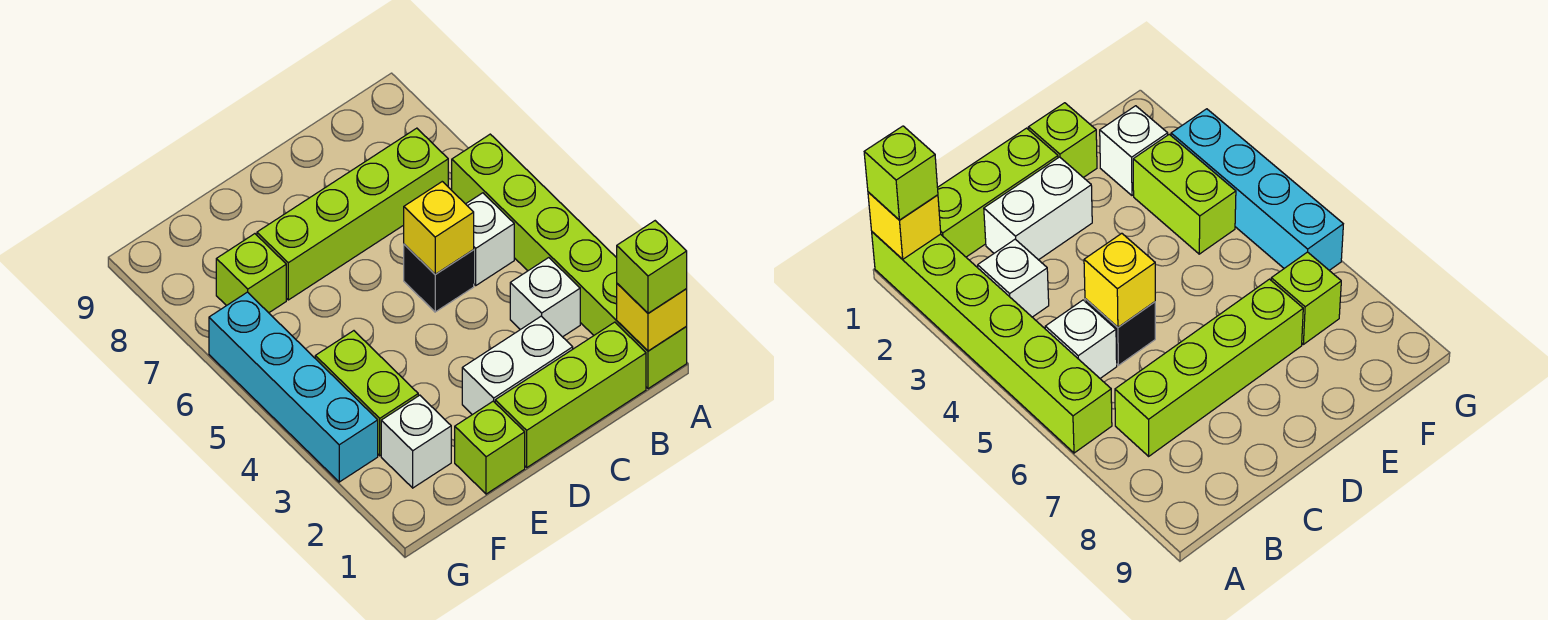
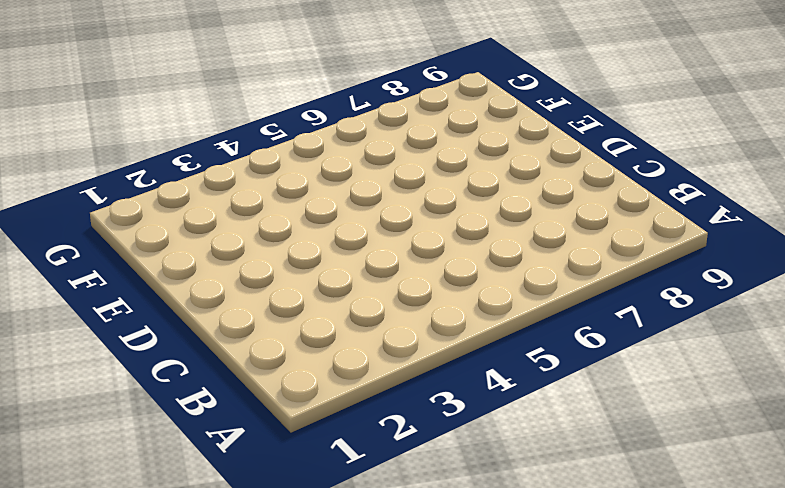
none -> lime brick A1:A6 level 1
none -> lime brick B1:D1 level 1
none -> white brick B3 level 1

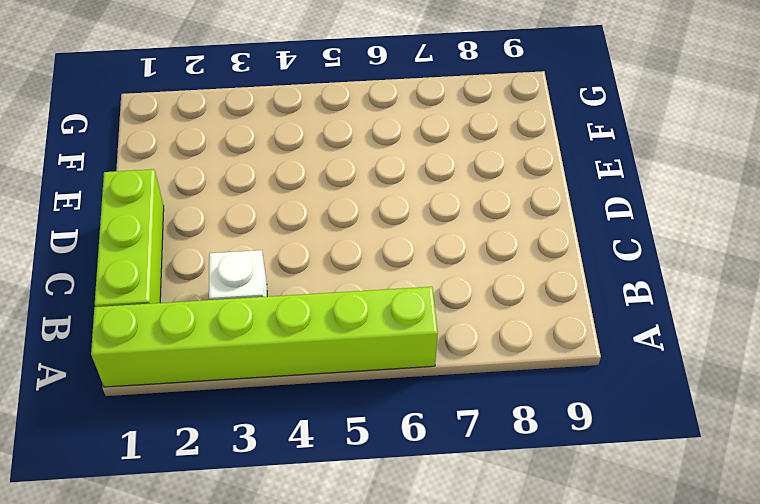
none -> white brick B5 level 1
none -> lime brick B7:E7 level 1
none -> white brick C2:D2 level 1

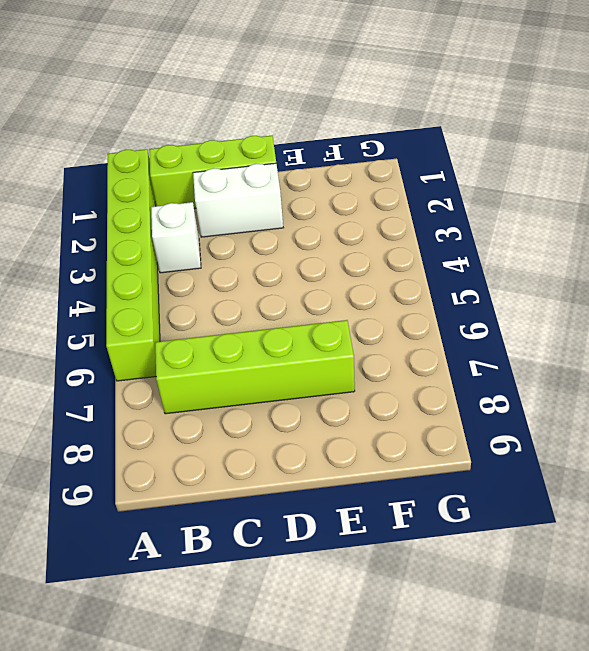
none -> white brick B5 level 1
none -> black brick C5 level 1
none -> lime brick E1 level 1

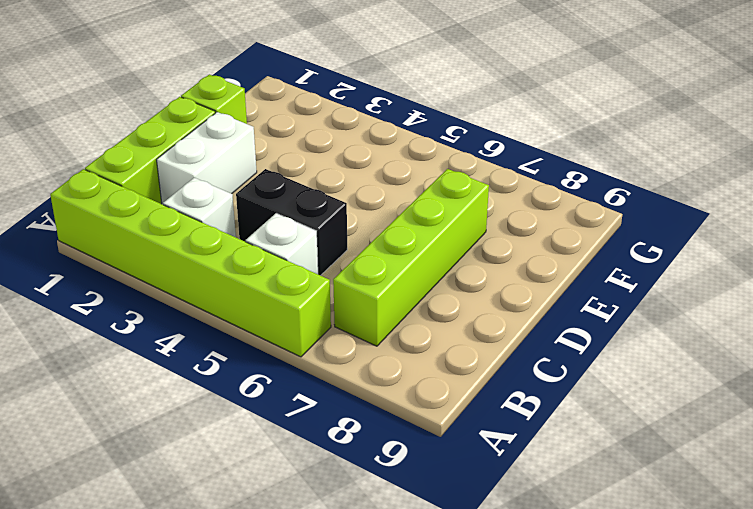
black brick C4:C5 level 1 -> black brick C5 level 1
none -> white brick F2 level 1
none -> lime brick F3:F4 level 1
none -> lime brick F7 level 1

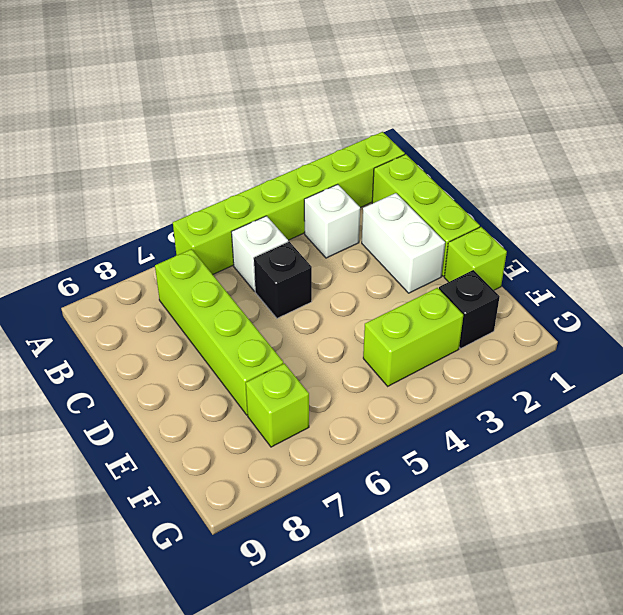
black brick F2 level 1 -> white brick F2 level 1
none -> cyan brick G3:G6 level 1
none -> yellow brick A1 level 2
none -> yellow brick C5 level 2

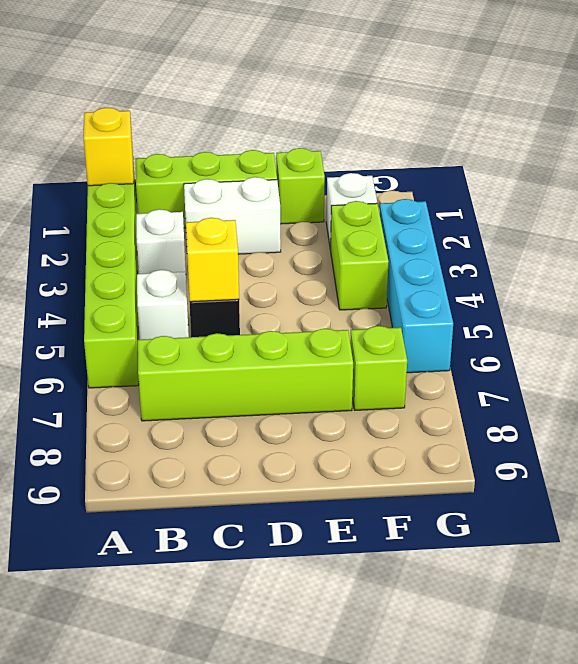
none -> lime brick A1 level 3

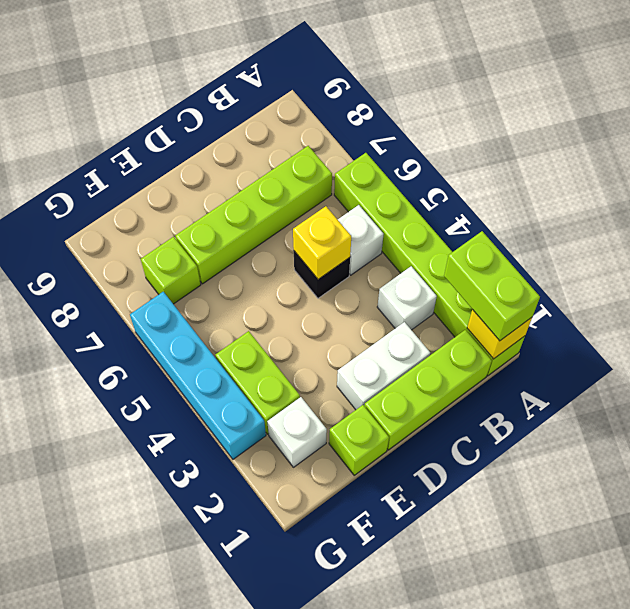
lime brick A1:A2 level 3 -> lime brick A1 level 3

